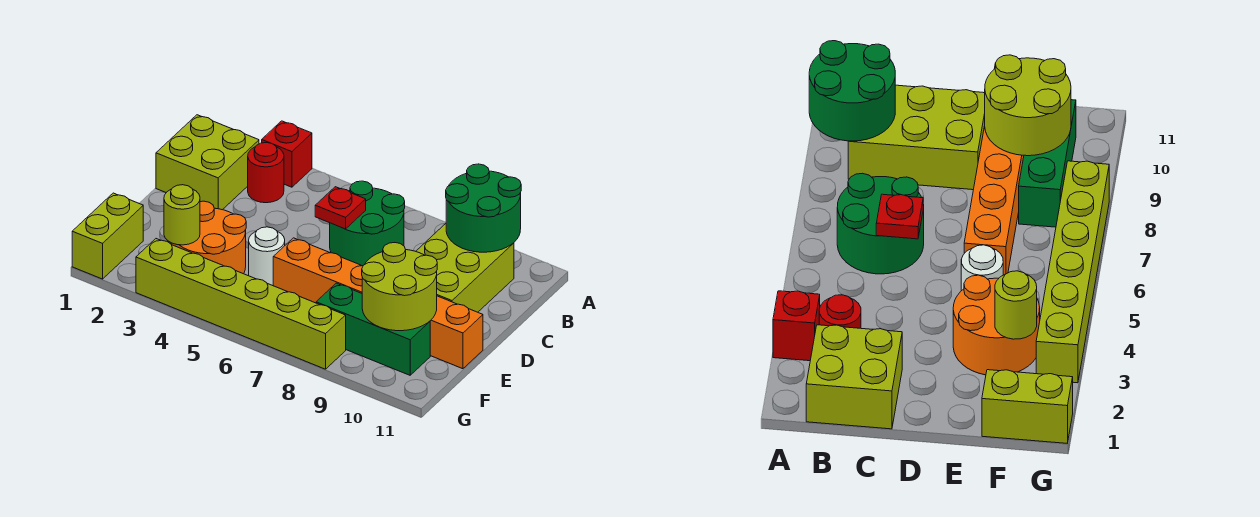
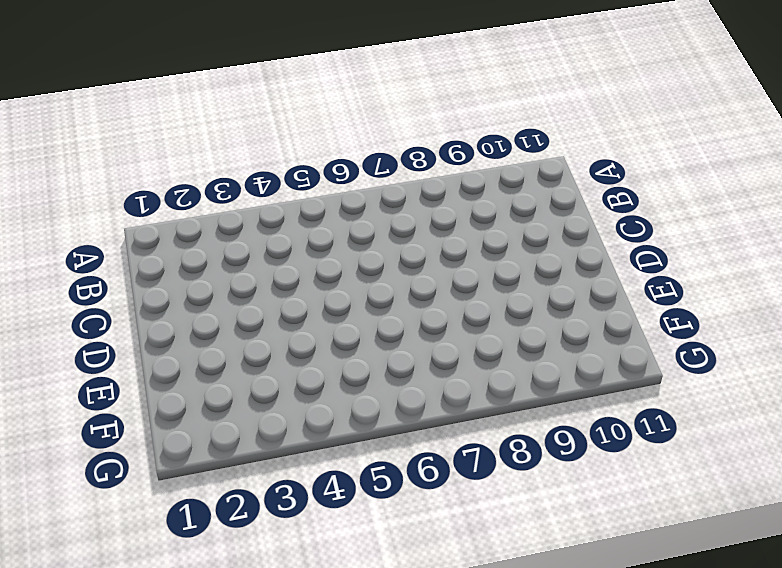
none -> red brick A3 level 1
none -> lime brick B1:C2 level 1
none -> red round brick B3 level 1

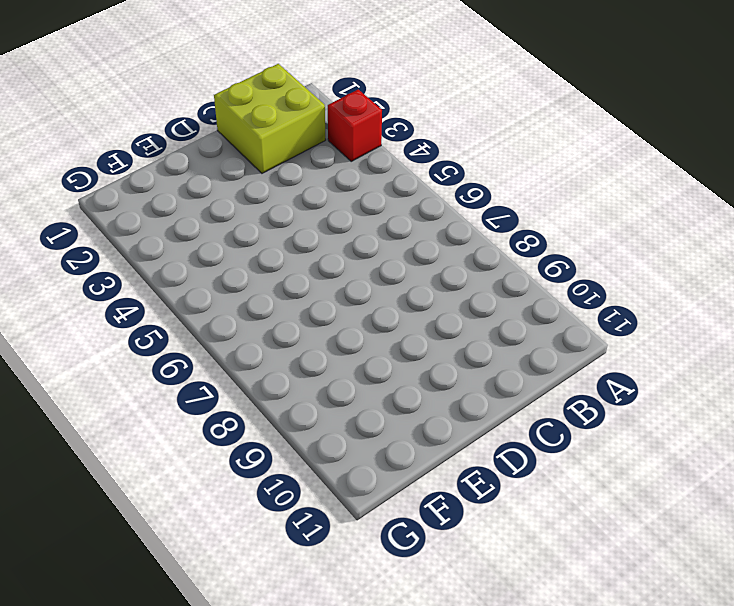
none -> red round brick B3 level 1
none -> green round brick B6:C7 level 1
none -> lime brick B9:D10 level 1

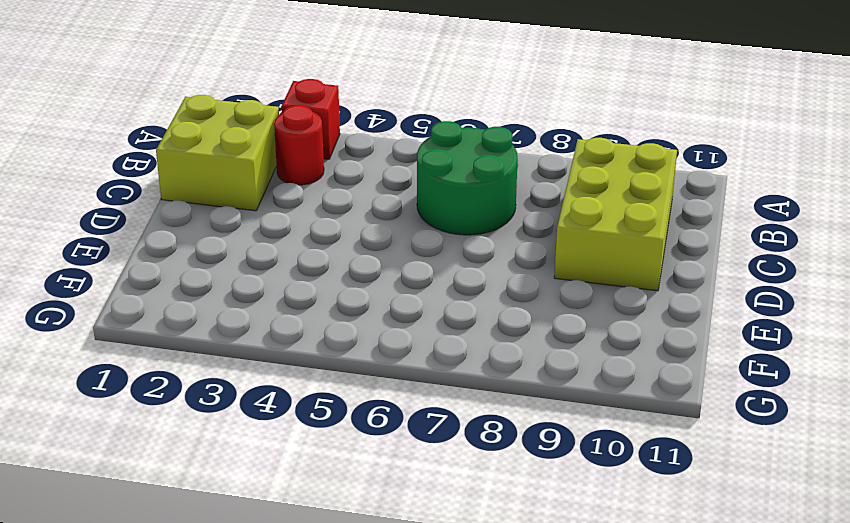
none -> orange round brick E3:F4 level 1
none -> white round brick E5 level 1
none -> orange brick E6:E11 level 1

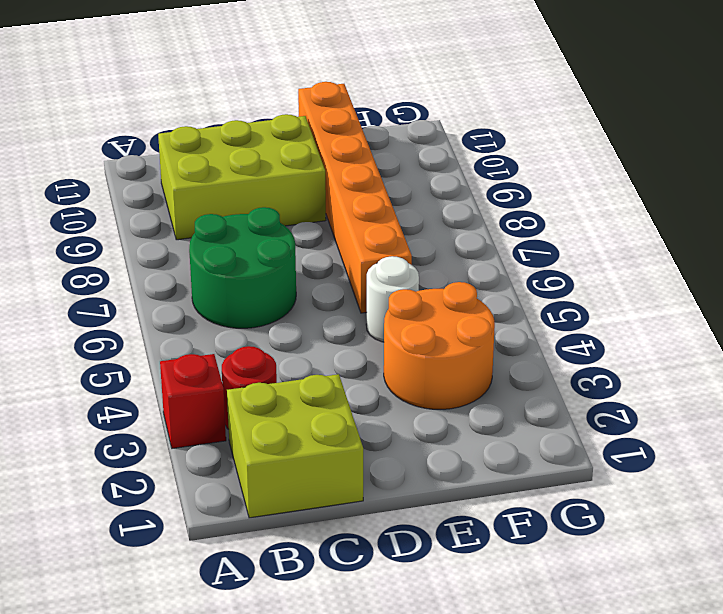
none -> lime brick F1:G1 level 1
none -> green brick F8:F10 level 1
none -> lime brick G3:G8 level 1

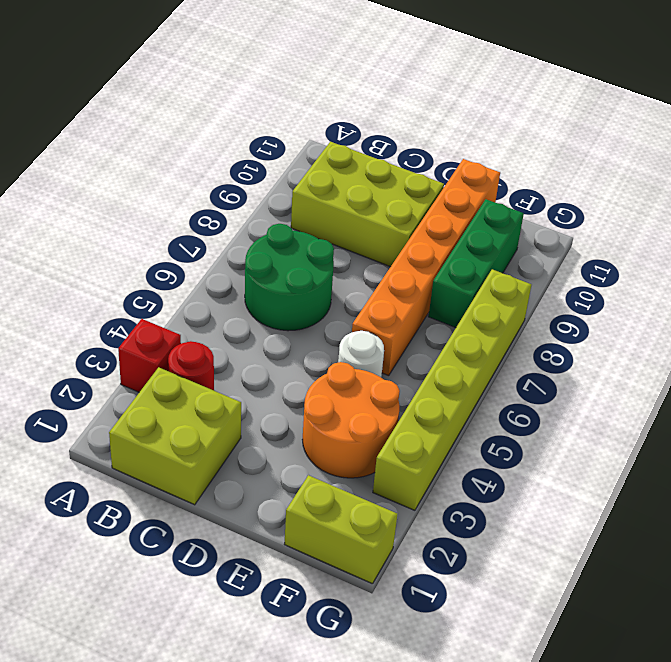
none -> green round brick A9:B10 level 2
none -> red plate C6 level 2
none -> lime round brick E9:F10 level 2

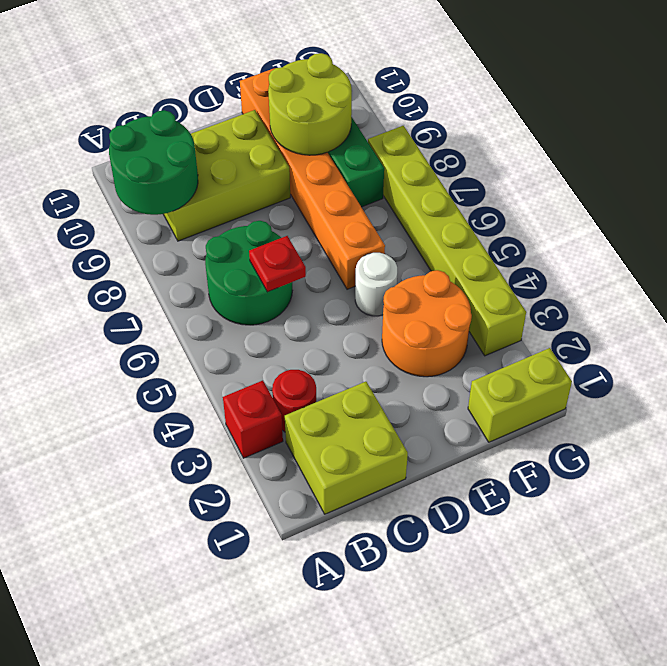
none -> lime round brick F3 level 2

